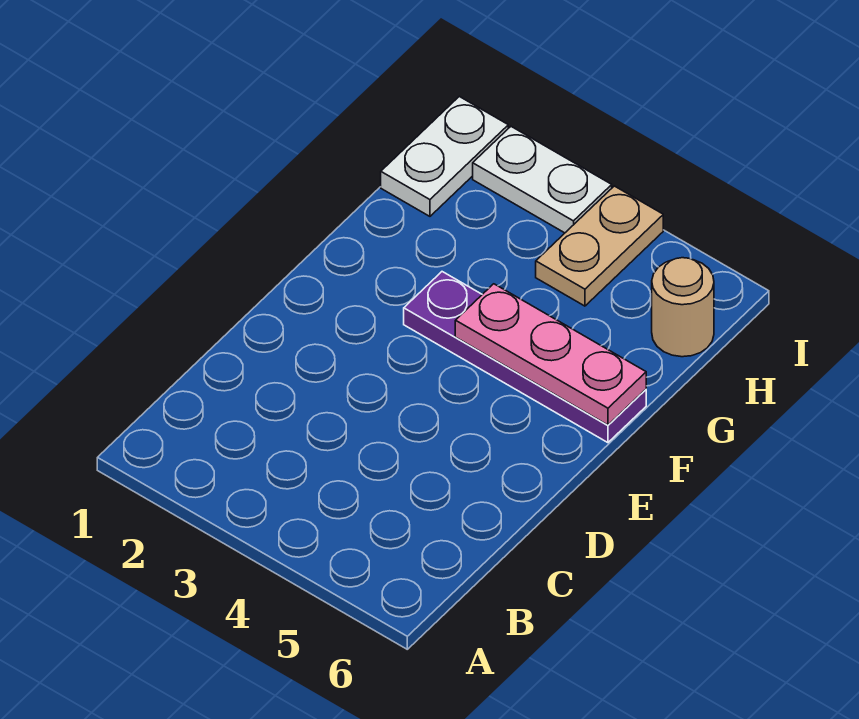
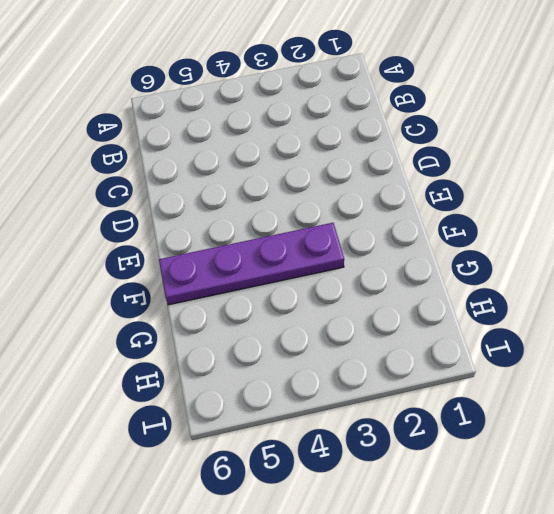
none -> white plate H1:I1 level 1
none -> tan plate H4:I4 level 1

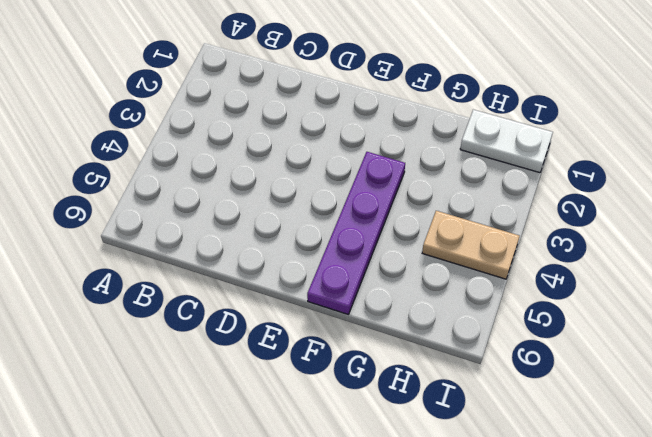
none -> tan round brick H6 level 1
none -> white plate I2:I3 level 1

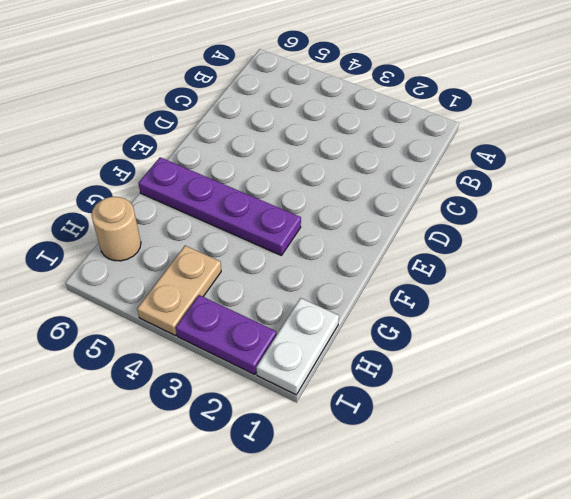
purple plate I2:I3 level 1 -> white plate I2:I3 level 1
none -> pink plate F4:F6 level 2

